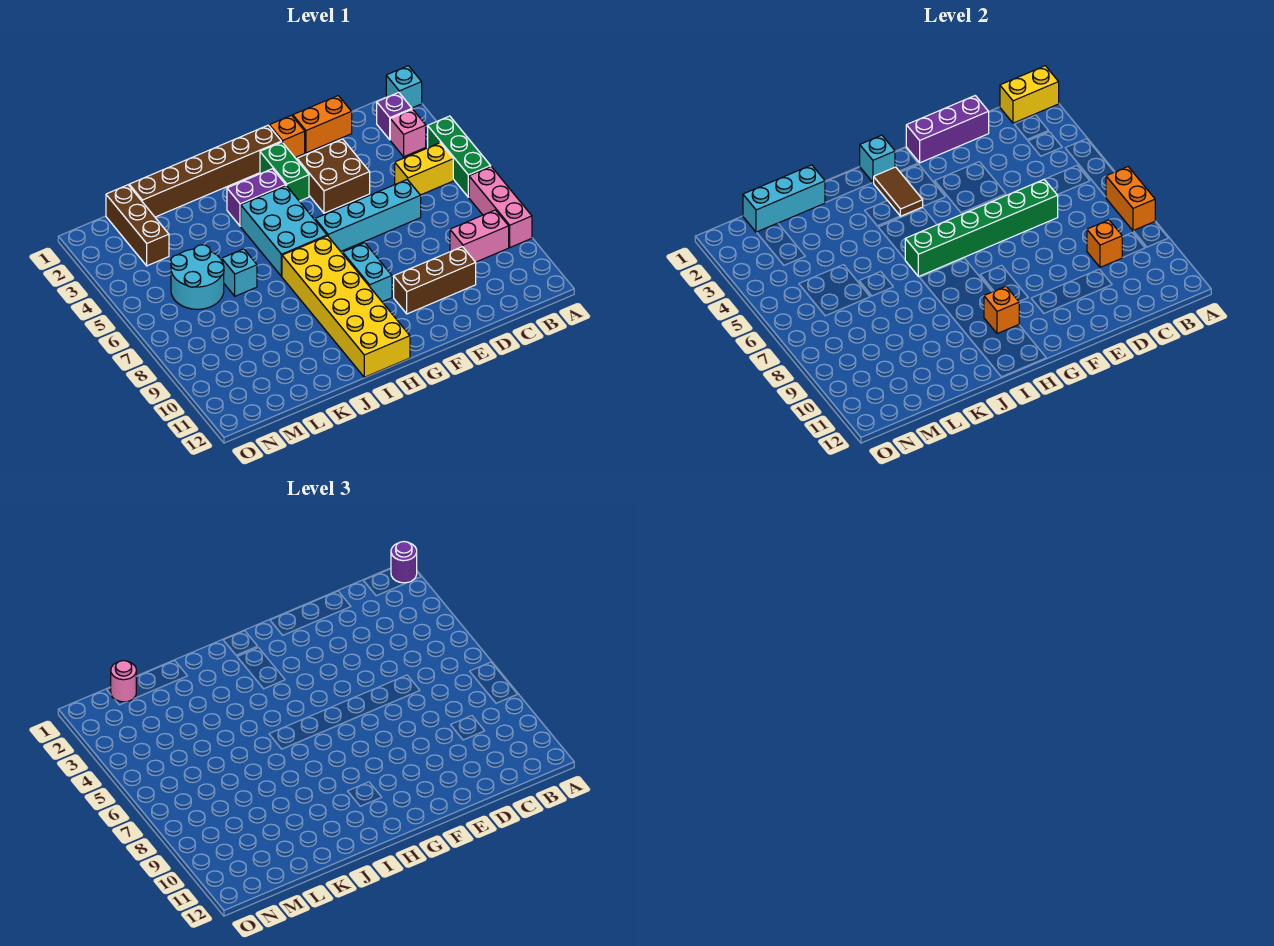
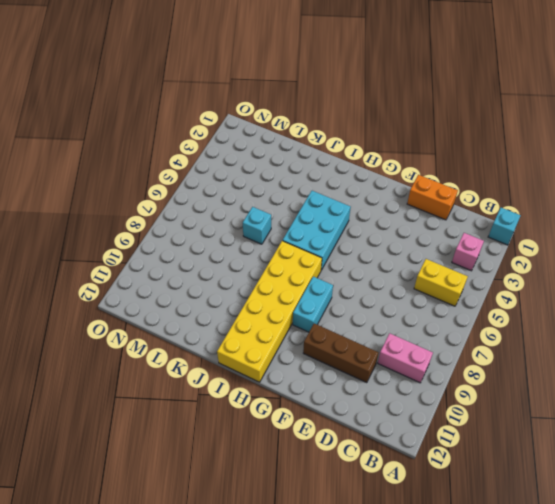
none -> green brick A4:A6 level 1
none -> pink brick A7:A9 level 1
none -> purple brick B2 level 1
none -> cyan brick D6:G6 level 1

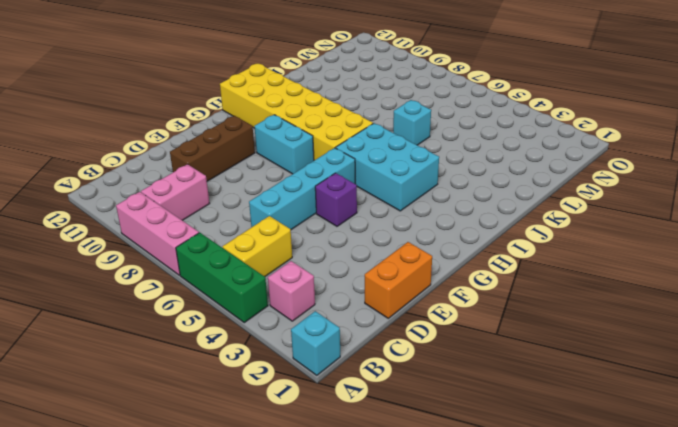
purple brick F5 level 1 -> purple brick B2 level 1
none -> brown brick E3:F4 level 1
none -> orange brick F1 level 1
none -> brown brick G1:L1 level 1
none -> green brick G2:G3 level 1

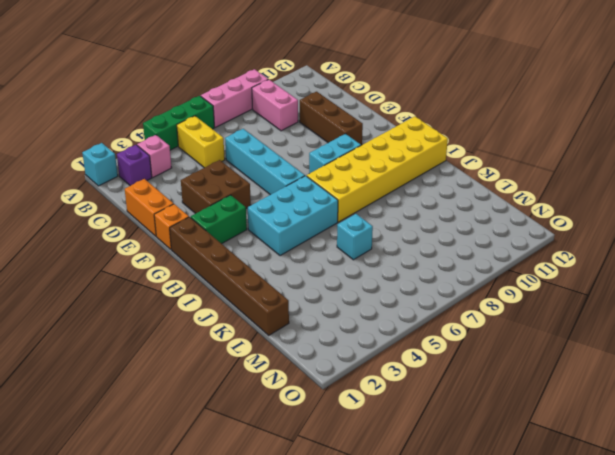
none -> purple brick H3:I3 level 1
none -> cyan round brick L5:M6 level 1
none -> brown brick M1:M3 level 1
none -> yellow brick A1:B1 level 2

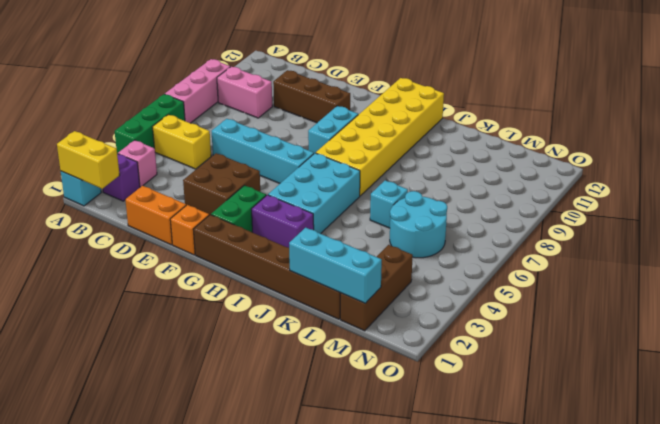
none -> orange brick A7:A8 level 2
none -> orange brick C9 level 2
none -> purple brick D1:F1 level 2
none -> green brick D6:I6 level 2

